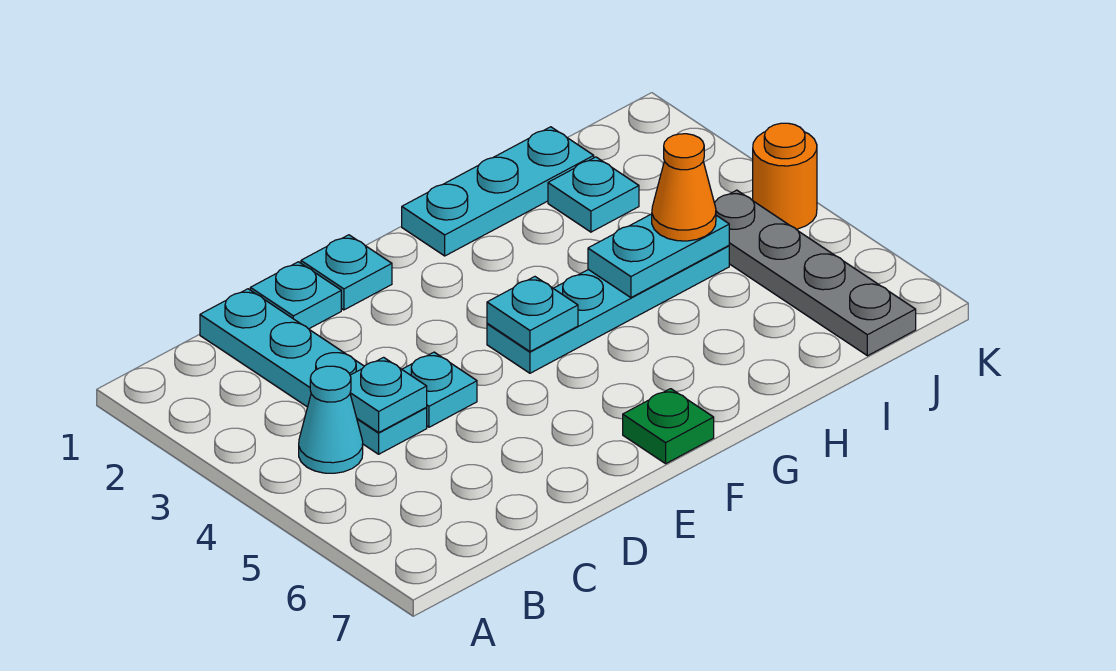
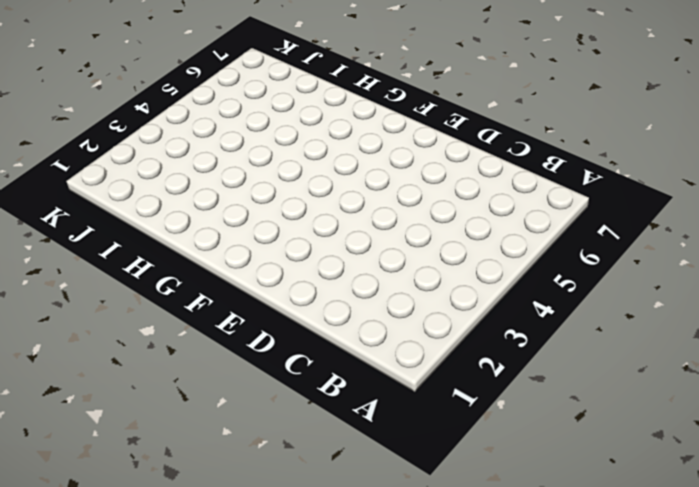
none -> cyan cone B4 level 1
none -> cyan plate C1:C4 level 1
none -> cyan plate D1 level 1

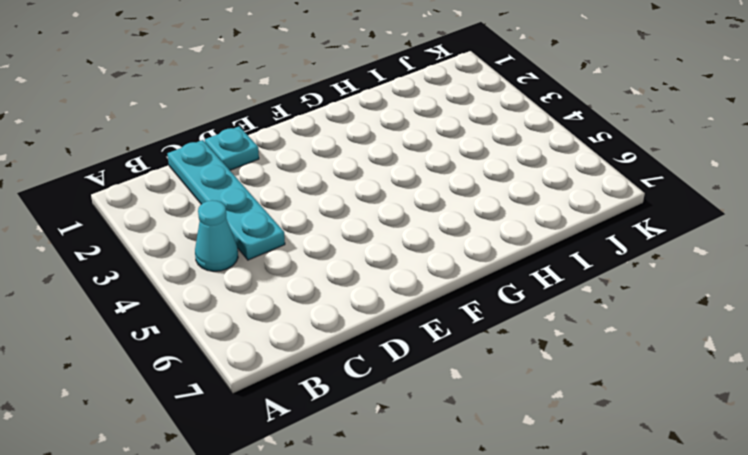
none -> cyan plate D4 level 1
none -> cyan plate E1 level 1
none -> cyan plate F4:I4 level 1

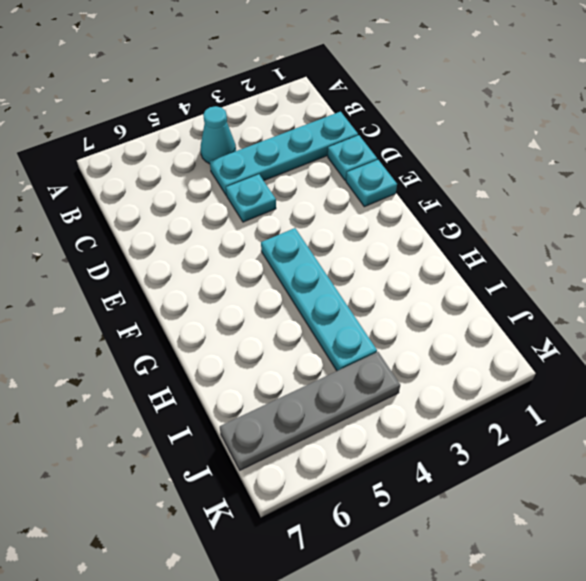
none -> green plate F7 level 1
none -> cyan plate G1:I1 level 1
none -> cyan plate I2 level 1

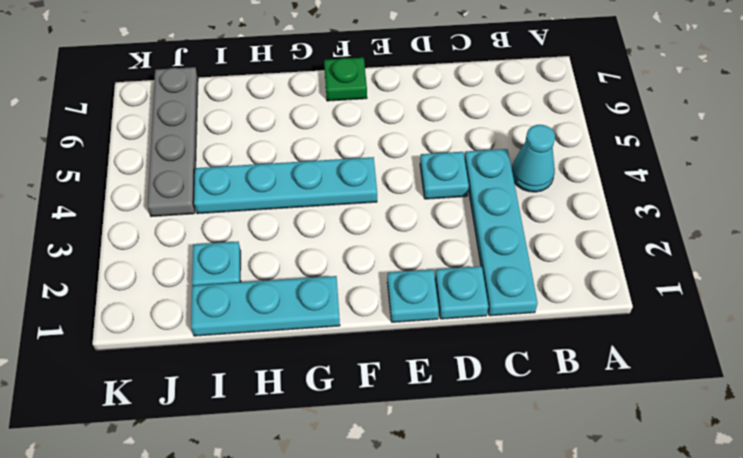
none -> orange round brick K4 level 1
none -> cyan plate C4 level 2
none -> cyan plate F4 level 2

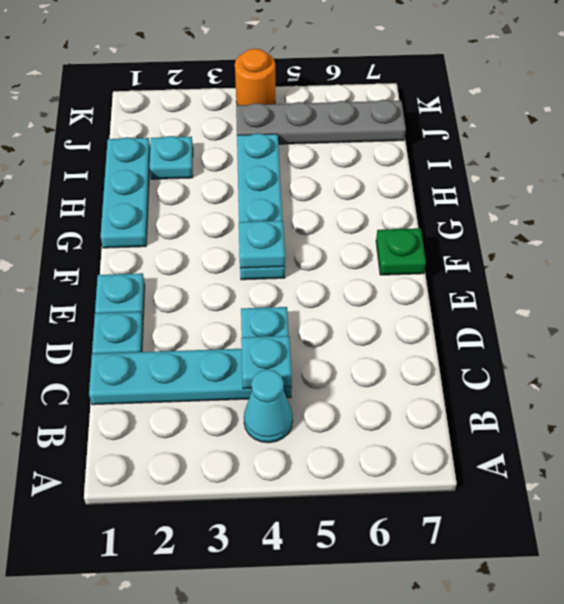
none -> cyan plate H4:I4 level 2
none -> orange cone I4 level 3

